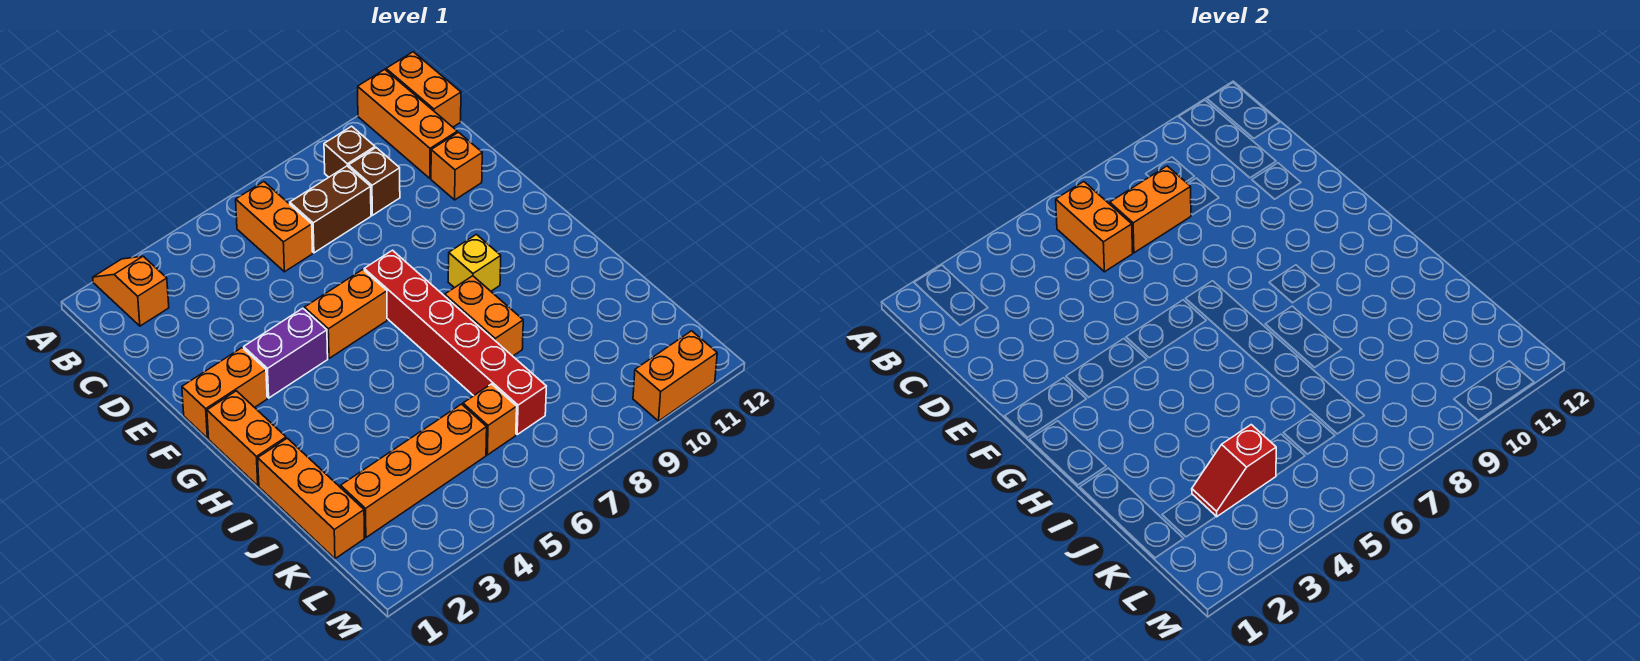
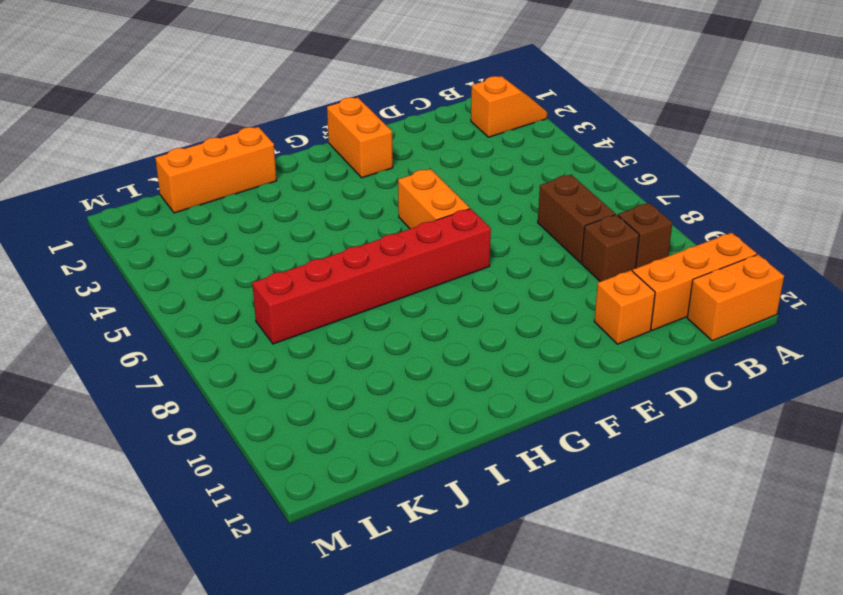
none -> orange brick B6:C6 level 1
none -> purple brick F3:F4 level 1
none -> orange brick G1:H1 level 1

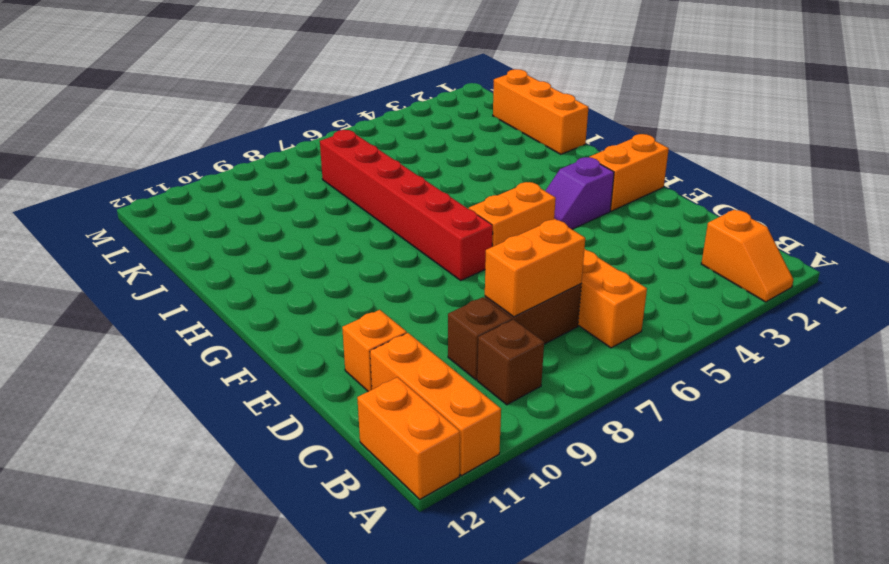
purple slope F3:F4 level 1 top 3 -> purple brick F3:F4 level 1
none -> orange brick G1:H1 level 1
none -> yellow brick G9 level 1
none -> orange brick H8:I8 level 1

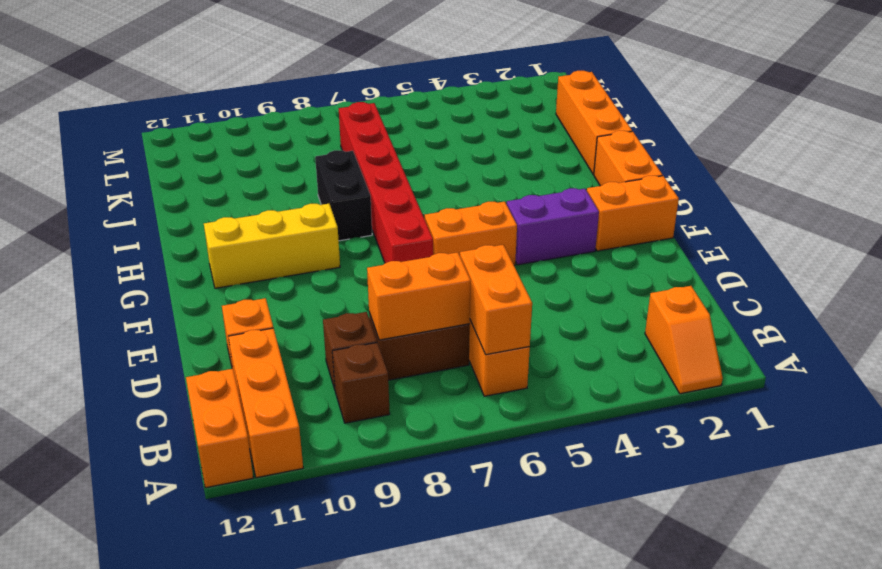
yellow brick G9:G11 level 1 -> yellow brick G9 level 1
black brick H8:I8 level 1 -> orange brick H8:I8 level 1
none -> orange brick K2:K5 level 1
none -> orange brick K6 level 1
none -> orange brick M10:M11 level 1

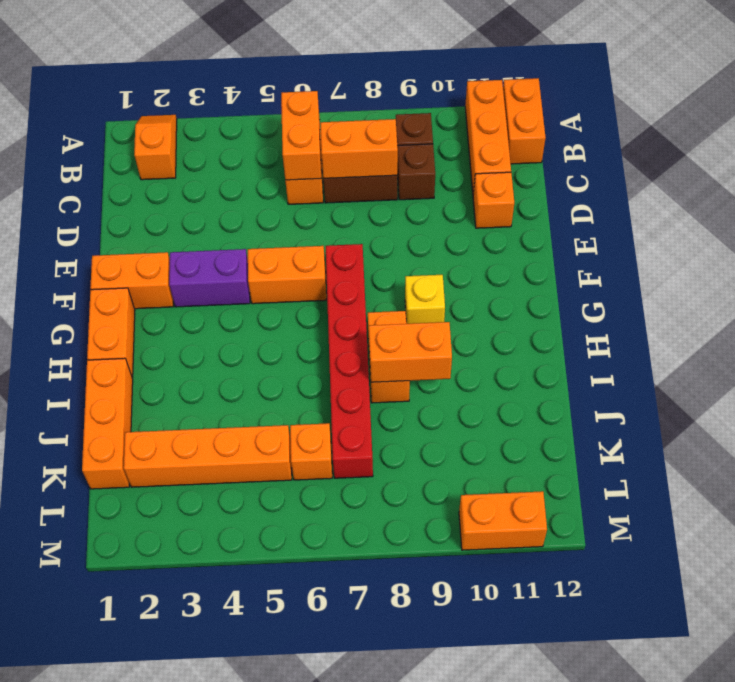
orange brick I8:I9 level 2 -> none
none -> red slope K3:K4 level 2 top 4

